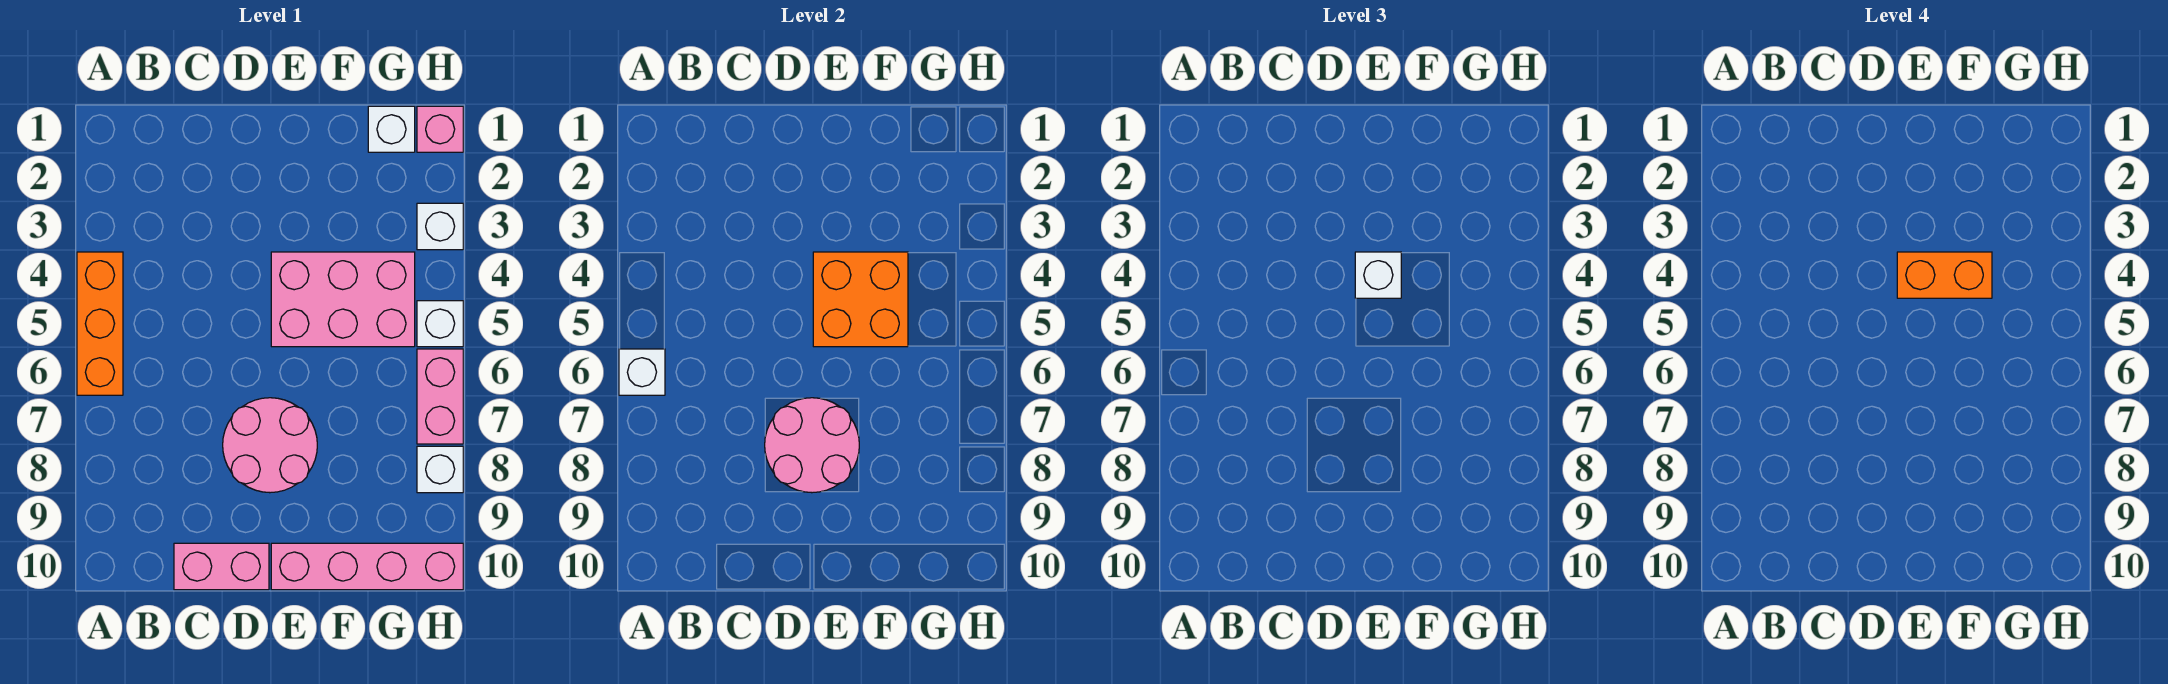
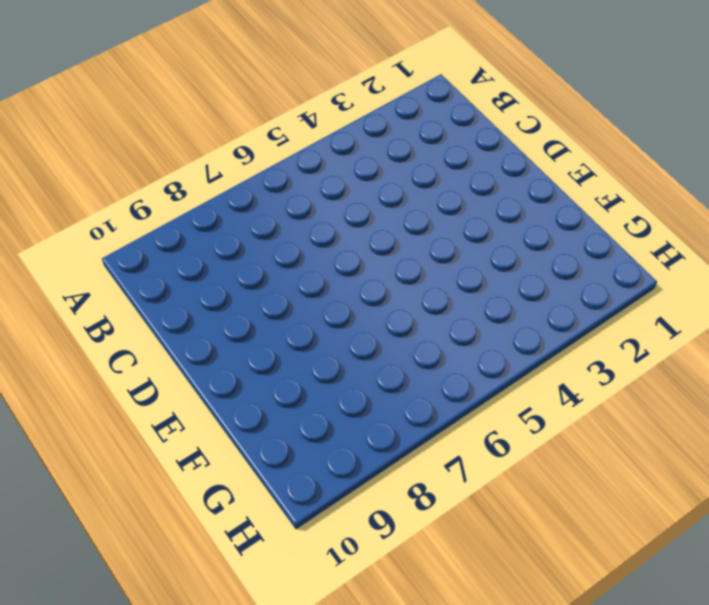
none -> orange brick A4:A6 level 1
none -> pink brick C10:D10 level 1
none -> pink round brick D7:E8 level 1

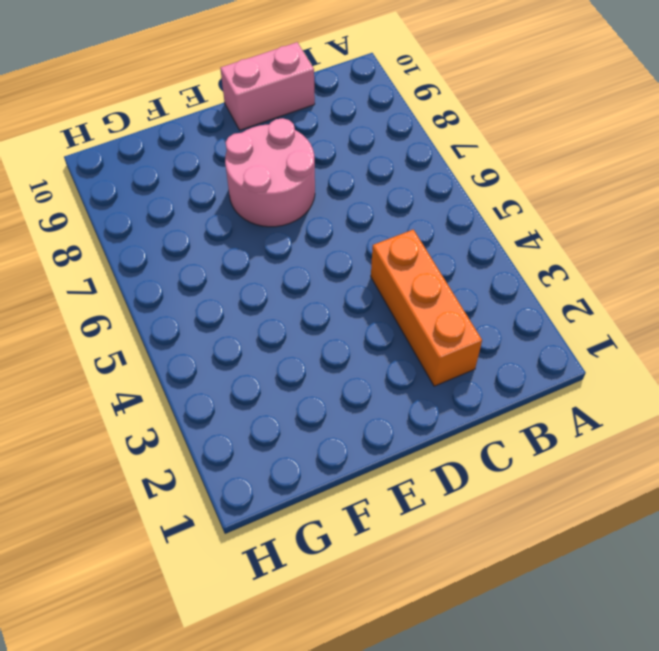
orange brick C2:C4 level 1 -> orange brick A4:A6 level 1
none -> pink brick E4:G5 level 1
none -> pink brick E10:H10 level 1
none -> white brick G1 level 1

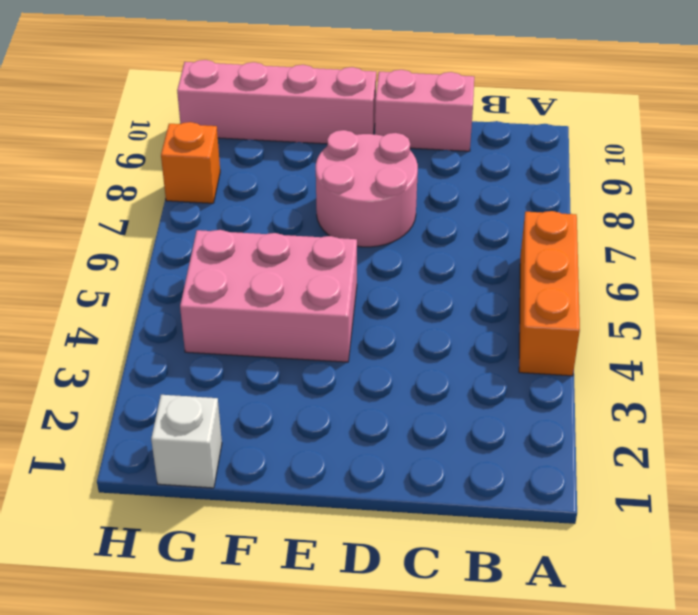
orange brick H8 level 1 -> white brick H8 level 1
none -> pink brick H1 level 1
none -> white brick H3 level 1
none -> white brick H5 level 1

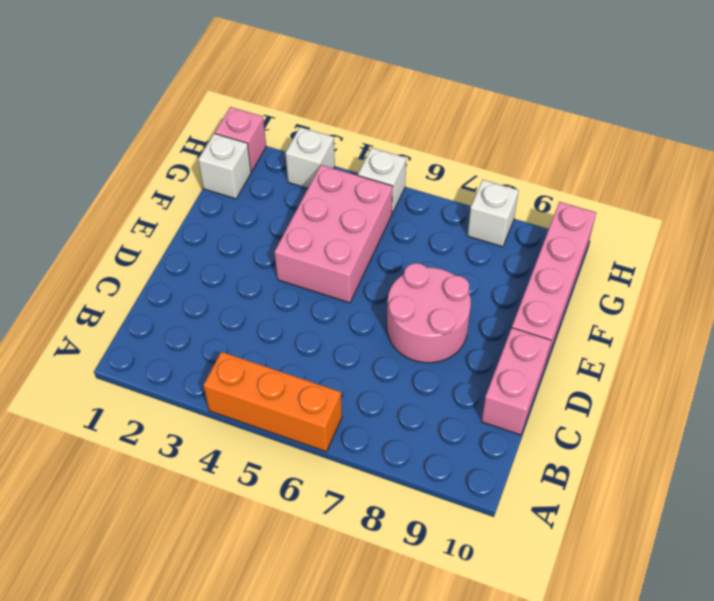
none -> pink brick H6:H7 level 1
none -> white brick A6 level 2
none -> pink round brick D7:E8 level 2

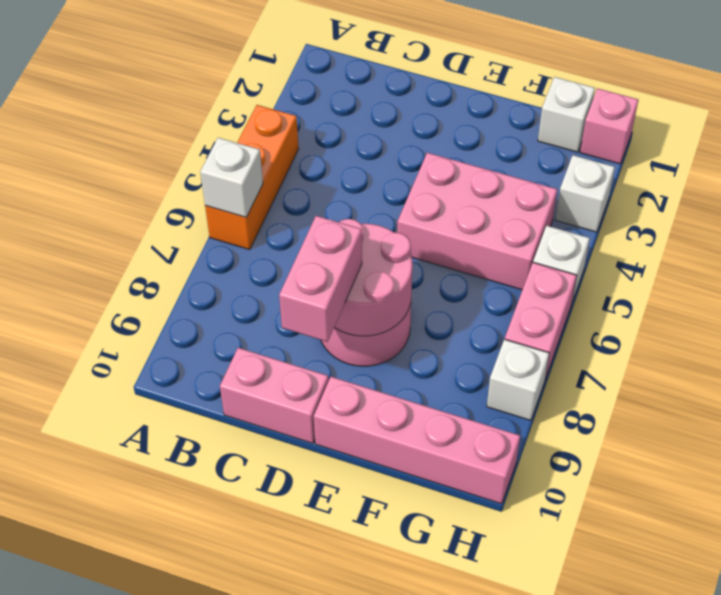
pink brick D8:D9 level 3 -> none
none -> orange brick E4:F5 level 2
none -> white brick E4 level 3
none -> orange brick E4:F4 level 4

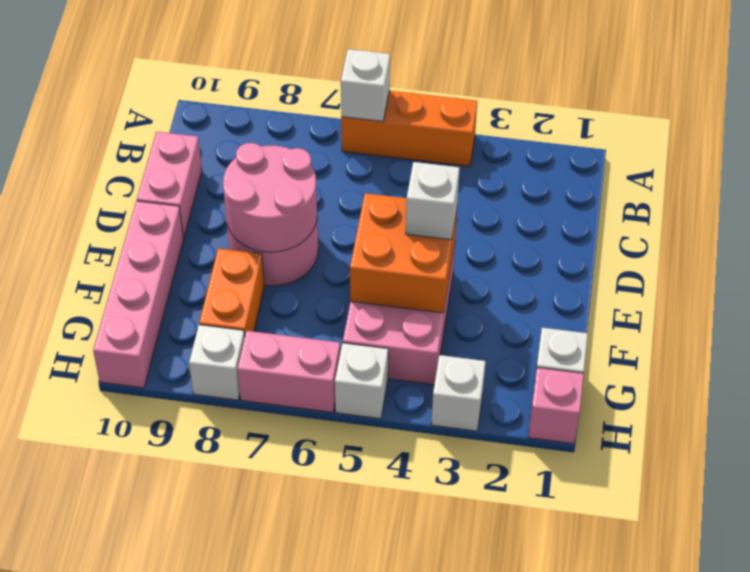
orange brick F8:G8 level 1 -> orange brick E4:F4 level 4

